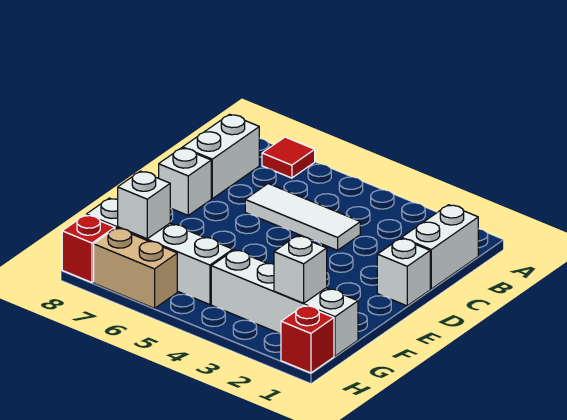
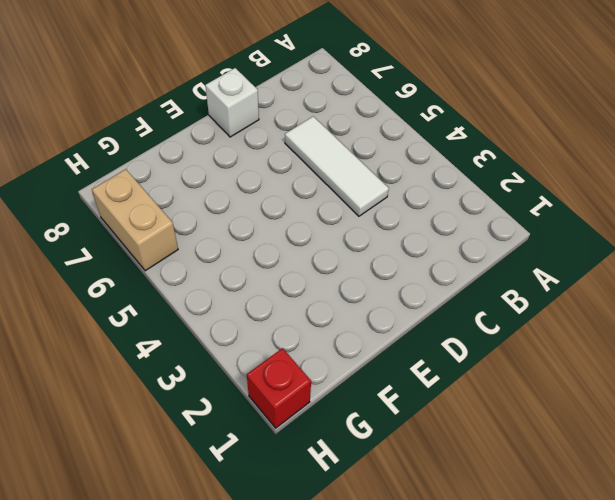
none -> red tile A7 level 1
none -> white brick B1:C1 level 1
none -> white brick B8:C8 level 1

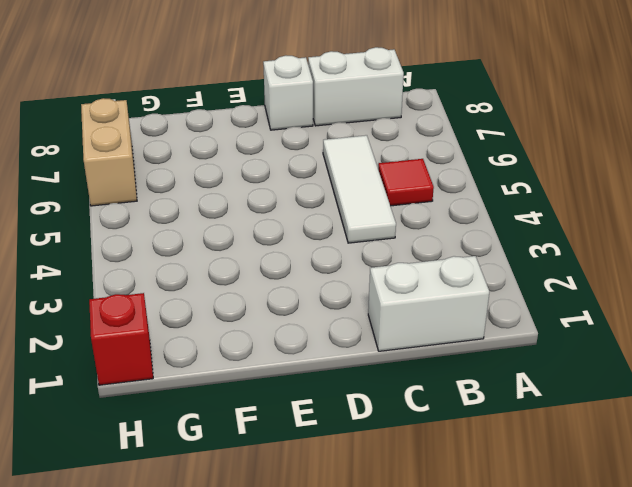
red tile B5 level 1 -> red tile A7 level 1
none -> white brick D1 level 1
none -> white brick G1:G4 level 1
none -> white brick G5:G8 level 1

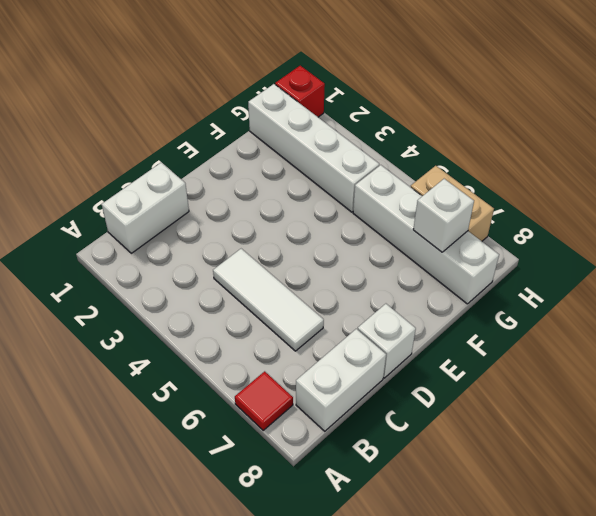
none -> white brick D1 level 1
none -> red brick H8 level 1
none -> white brick G2 level 2

